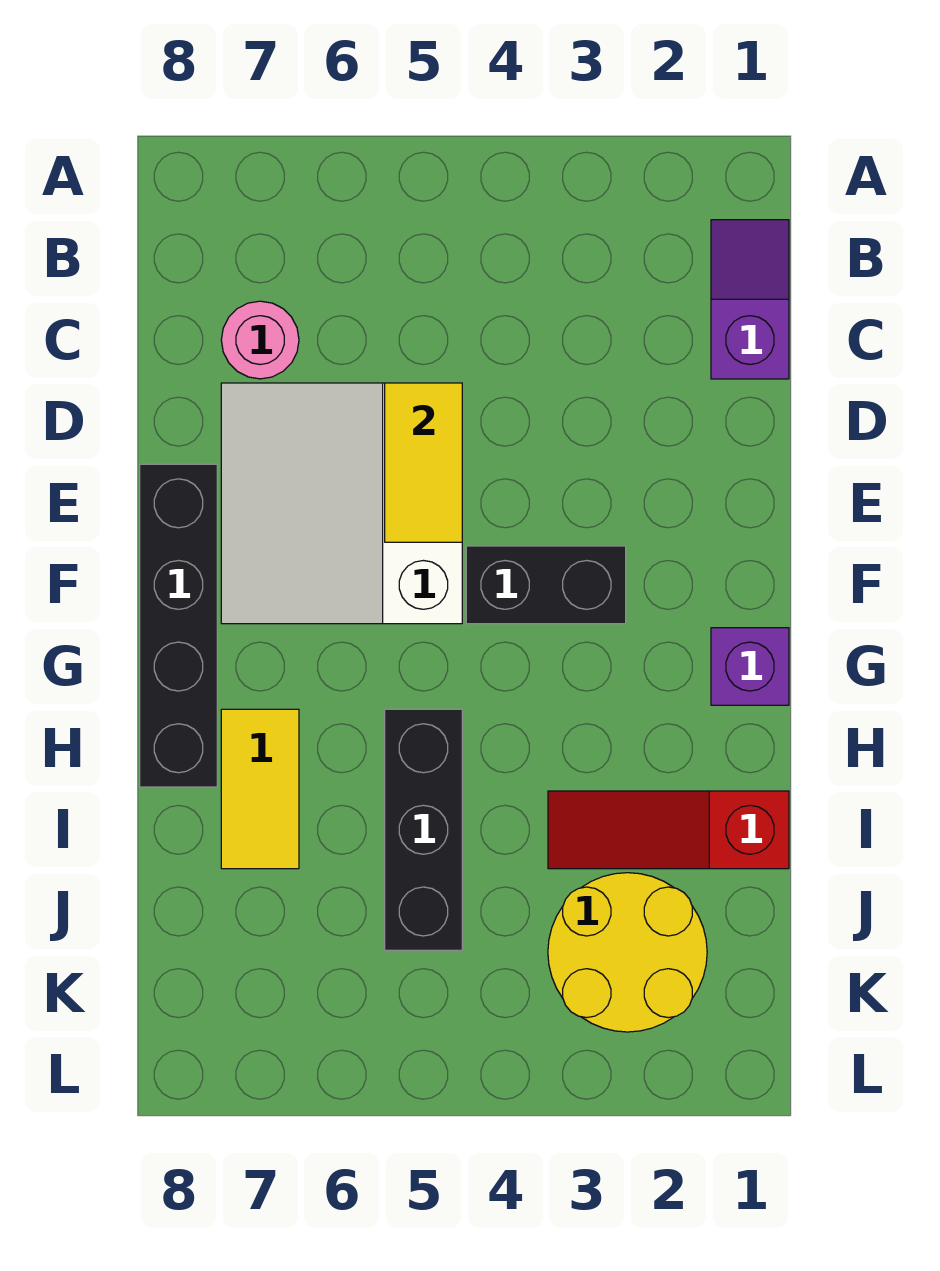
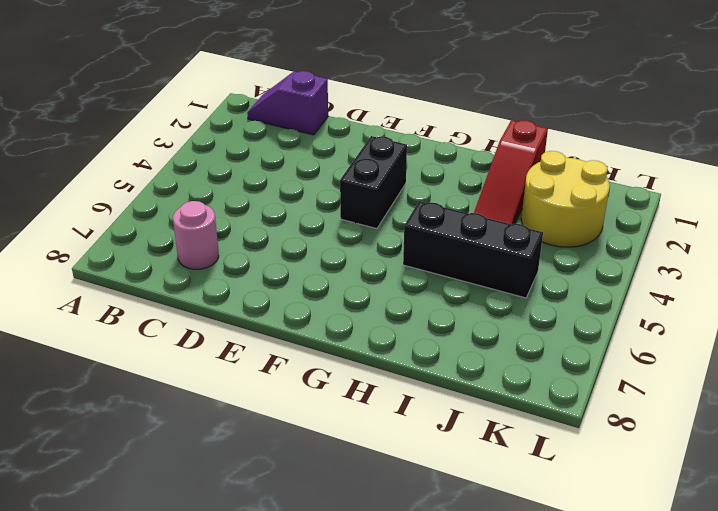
none -> white slope D5:F7 level 1 top 5
none -> black brick E8:H8 level 1

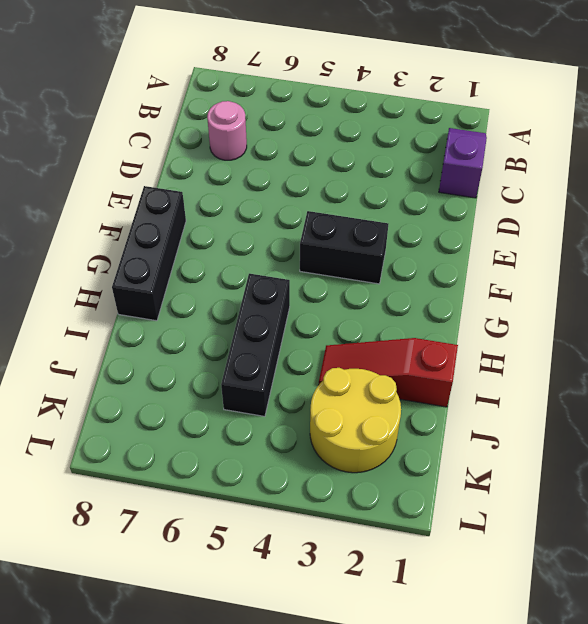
black brick F8:H8 level 1 -> black brick E8:H8 level 1
none -> white slope D5:F7 level 1 top 5
none -> purple brick G1 level 1

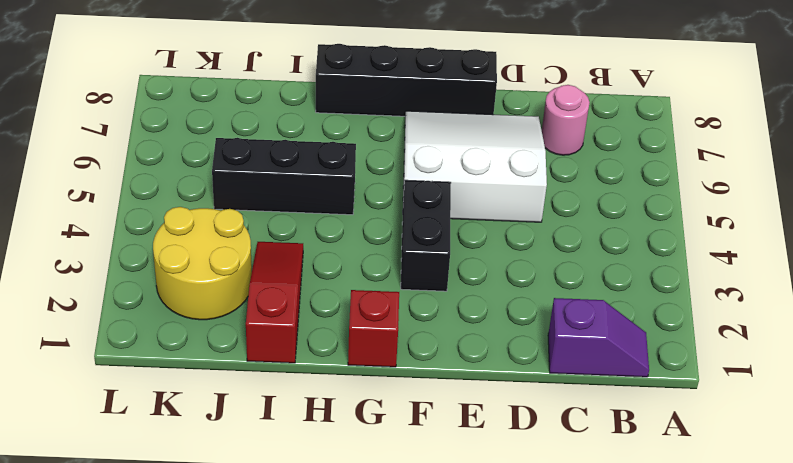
red brick G1 level 1 -> purple brick G1 level 1
none -> yellow tile H7:I7 level 1
none -> yellow tile D5:E5 level 2

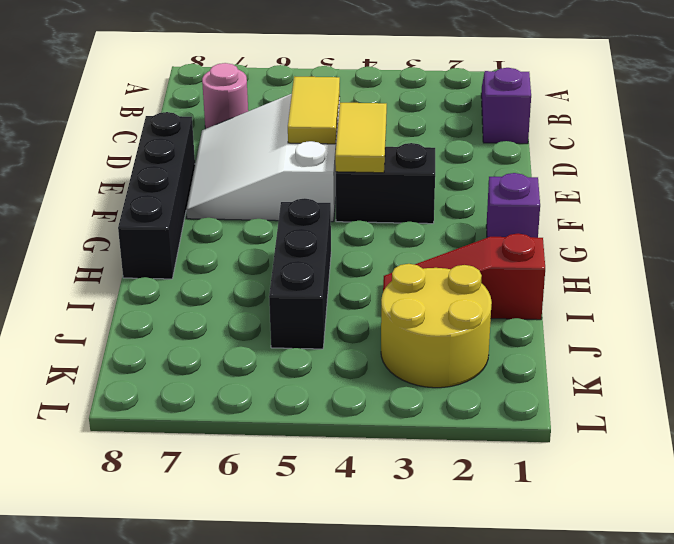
yellow tile E4:F4 level 2 -> yellow tile H7:I7 level 1

